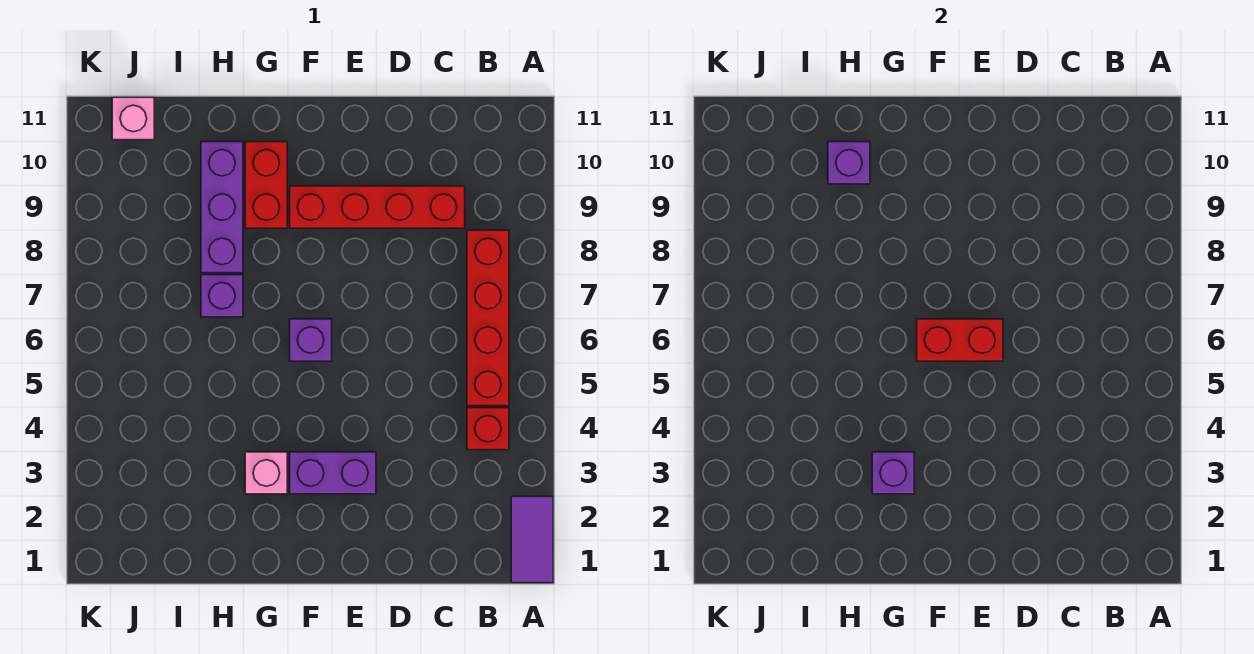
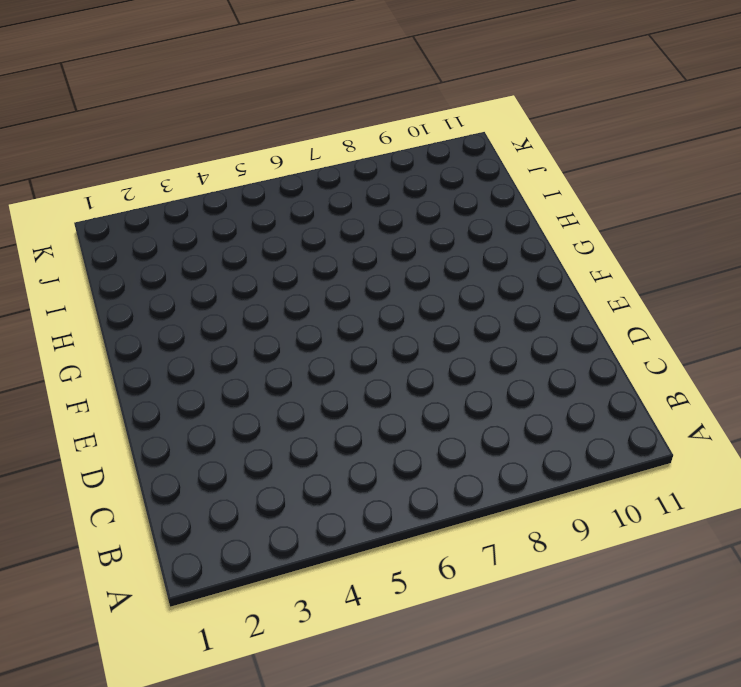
none -> purple tile A1:A2 level 1
none -> red brick B4 level 1
none -> red brick B5:B8 level 1

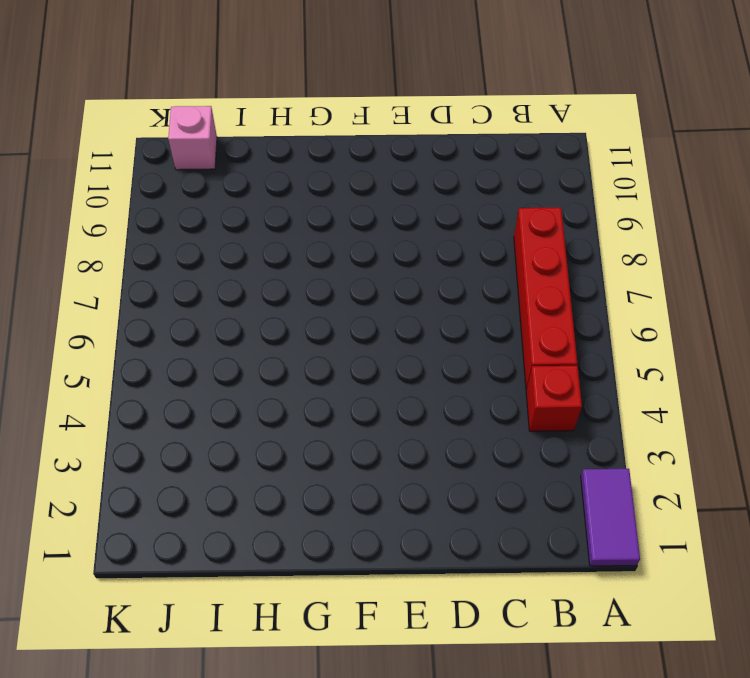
none -> red brick C9:F9 level 1
none -> purple brick E3:F3 level 1
none -> purple brick F6 level 1

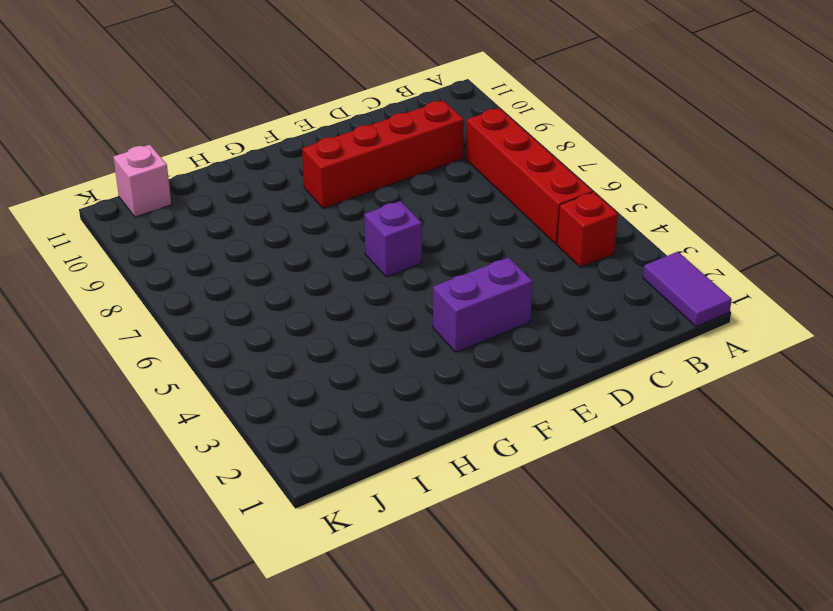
none -> pink brick G3 level 1
none -> red brick G9:G10 level 1
none -> purple brick H7 level 1

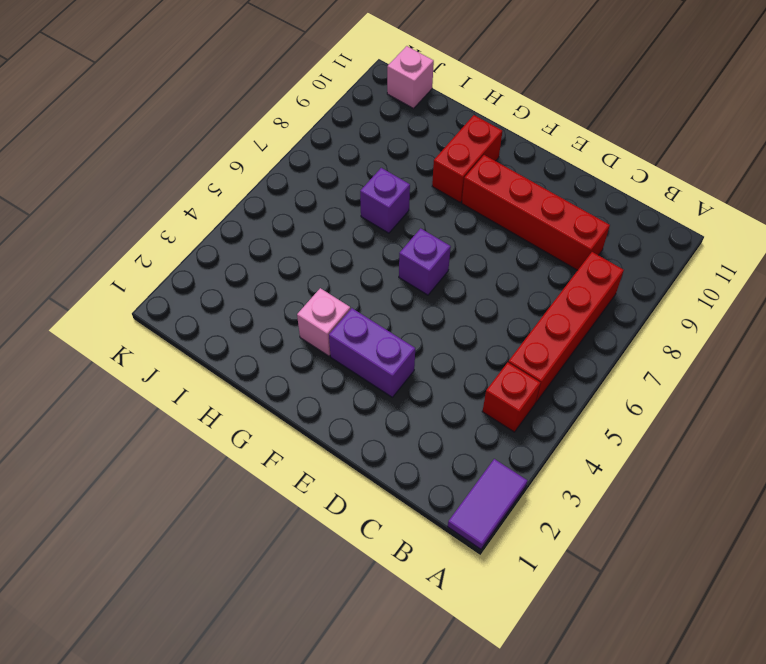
none -> purple brick H8:H10 level 1
none -> red brick E6:F6 level 2
none -> purple brick G3 level 2

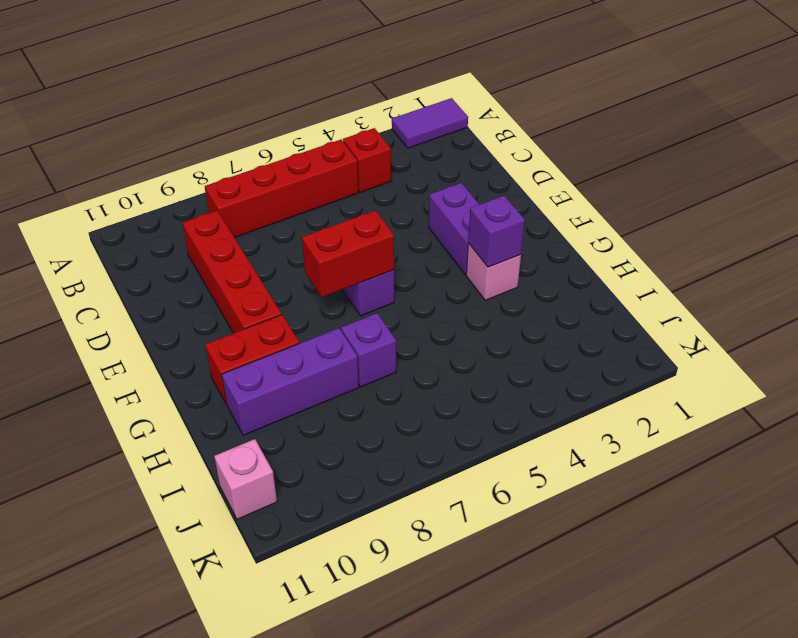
red brick F6:F7 level 2 -> red brick E6:F6 level 2
none -> purple brick H10 level 2

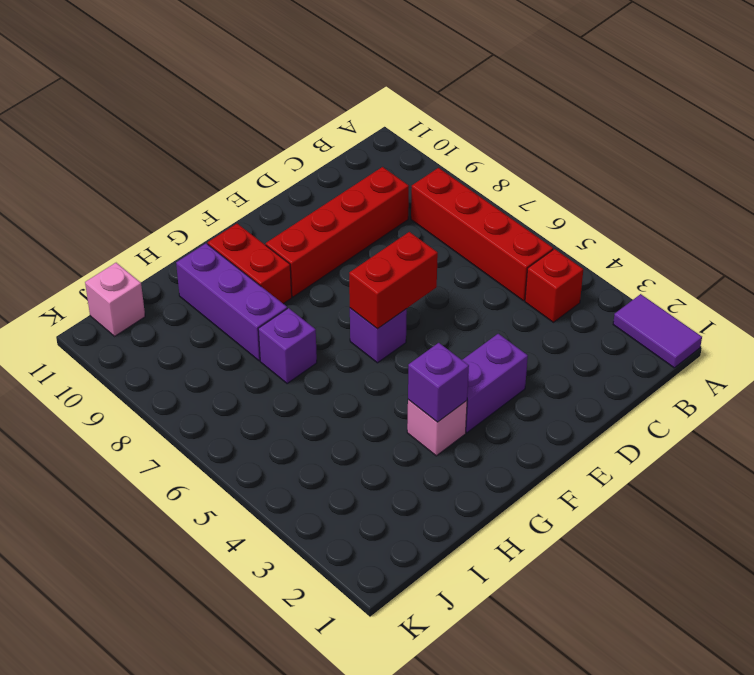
none -> purple brick H10 level 2

